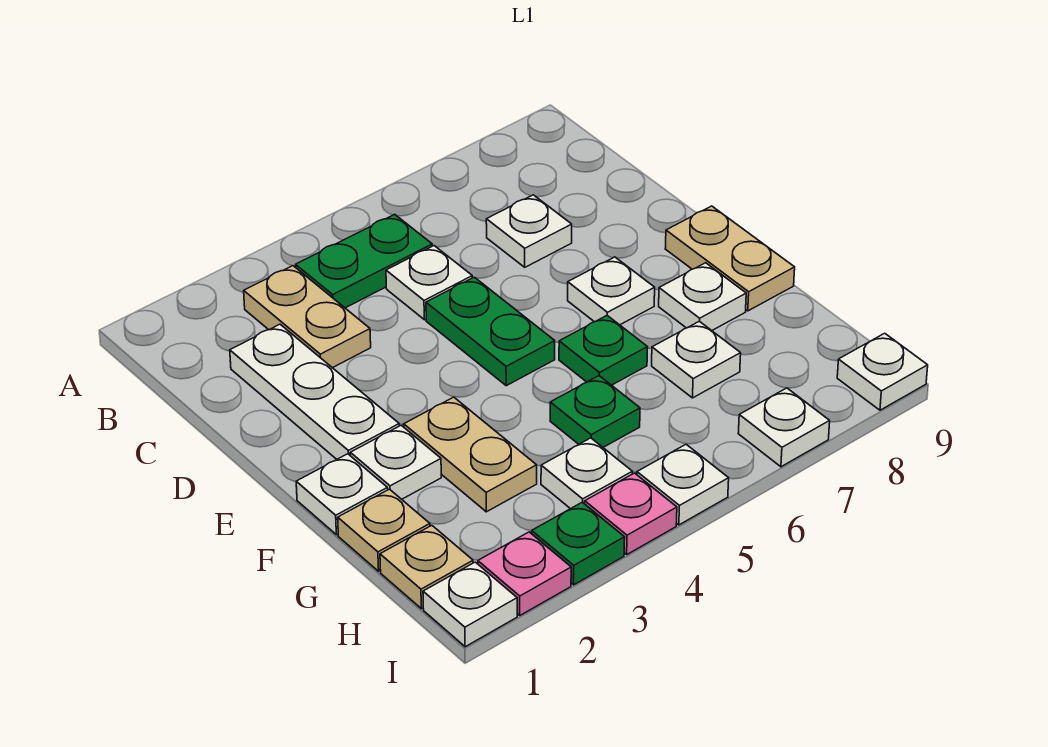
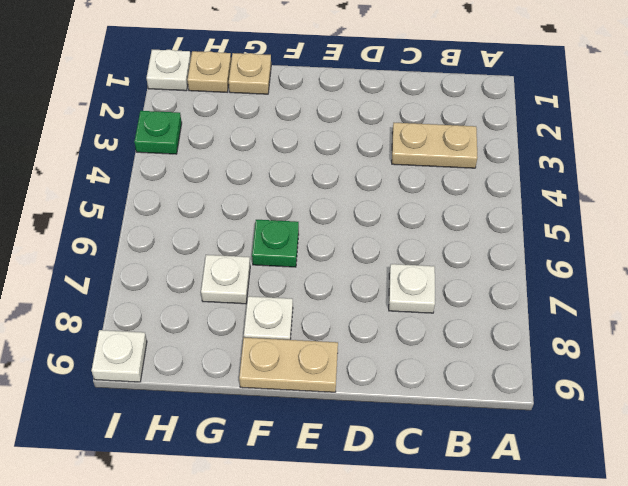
none -> green plate B4:B5 level 1
none -> white plate C2:E2 level 1
none -> white plate C5 level 1

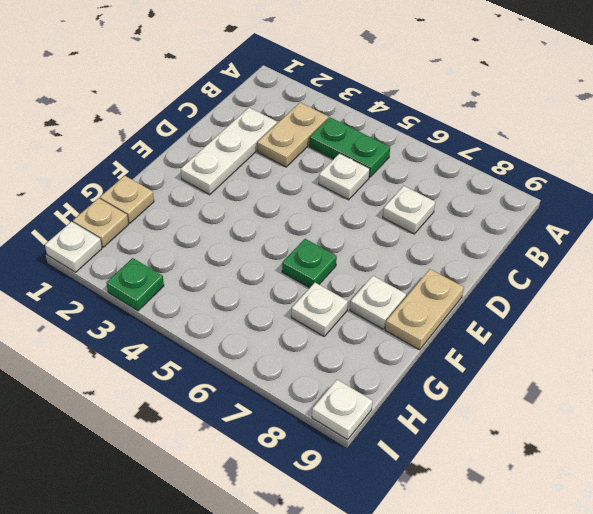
none -> green plate D5:E5 level 1
none -> white plate E7 level 1
none -> white plate F1 level 1

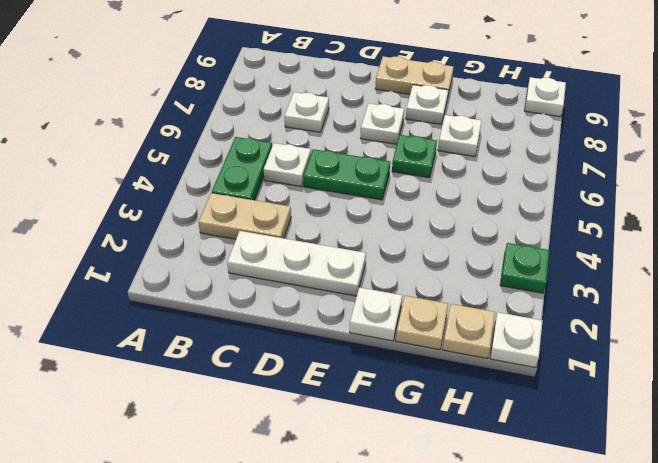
none -> white plate F2 level 1
none -> tan plate F3:G3 level 1
none -> green plate G5 level 1

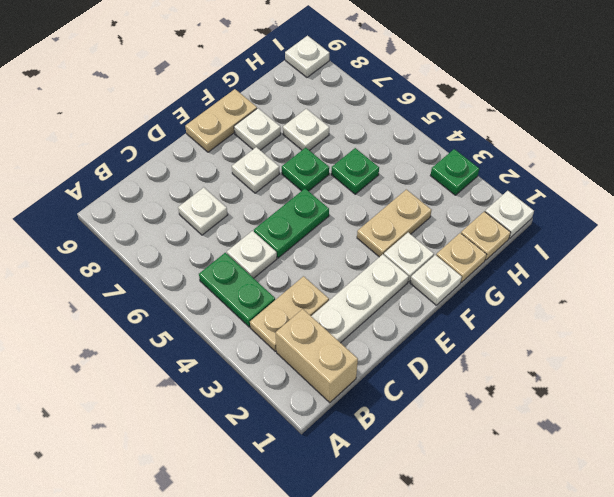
tan brick B1:B2 level 1 -> none
none -> white plate H4 level 1
none -> pink plate I2 level 1
none -> pink plate I4 level 1

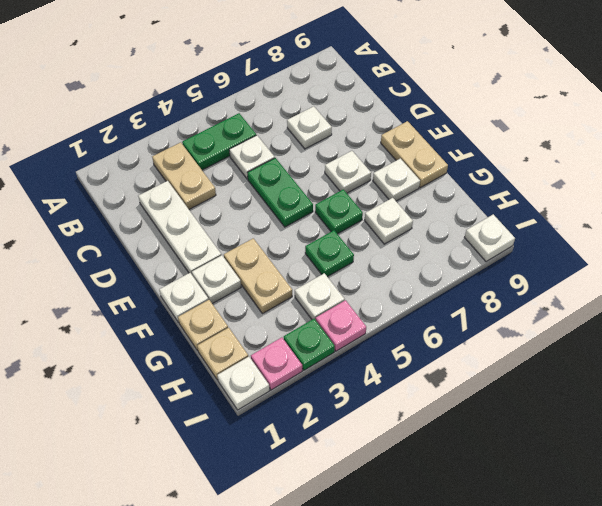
none -> white plate I5 level 1
none -> white plate I7 level 1

